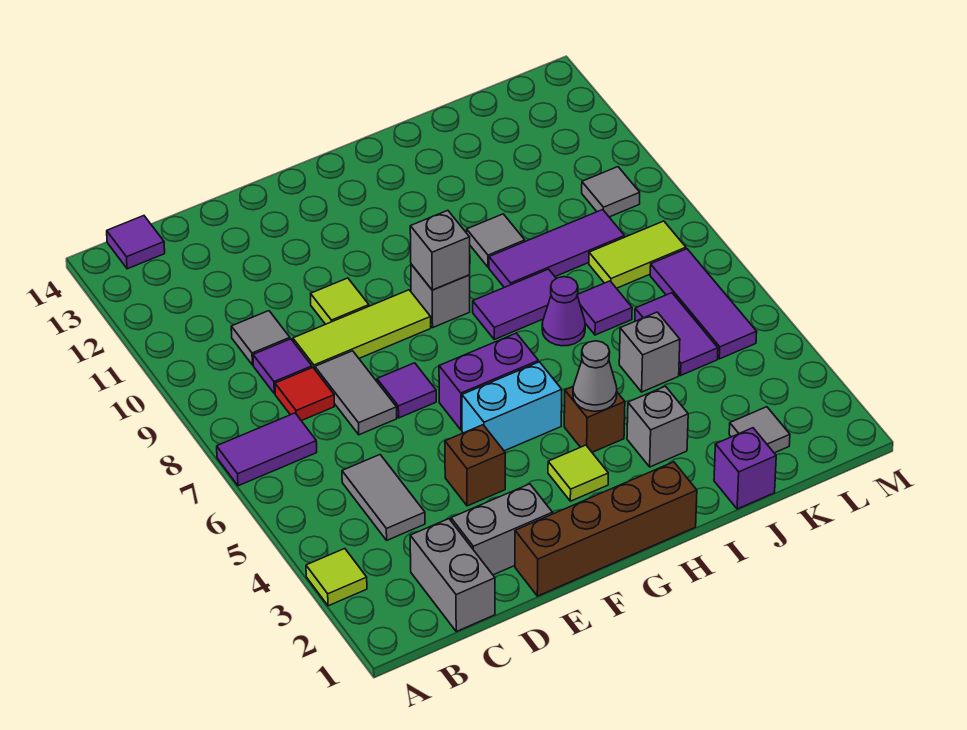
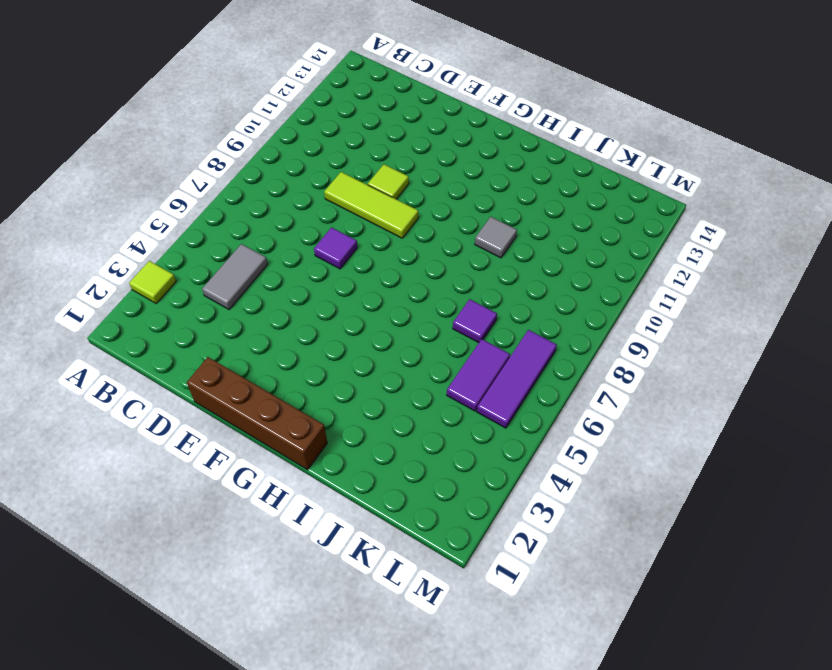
none -> purple tile A7:B7 level 1
none -> purple tile B14 level 1
none -> grey brick C1:C2 level 1
none -> red tile C8 level 1

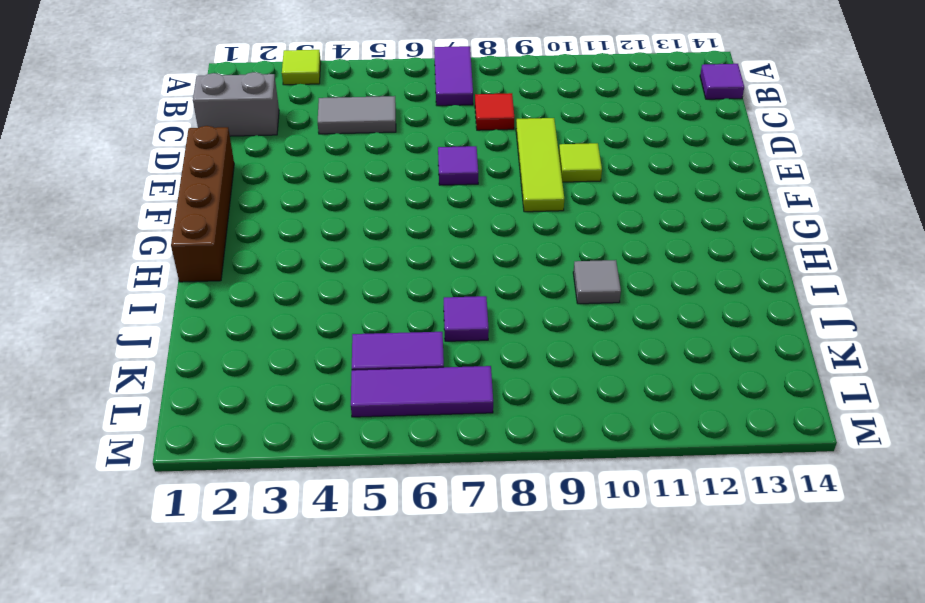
none -> purple tile C9 level 1
none -> grey tile C10 level 1
none -> grey brick D2:E2 level 1
none -> grey tile D7:D8 level 1

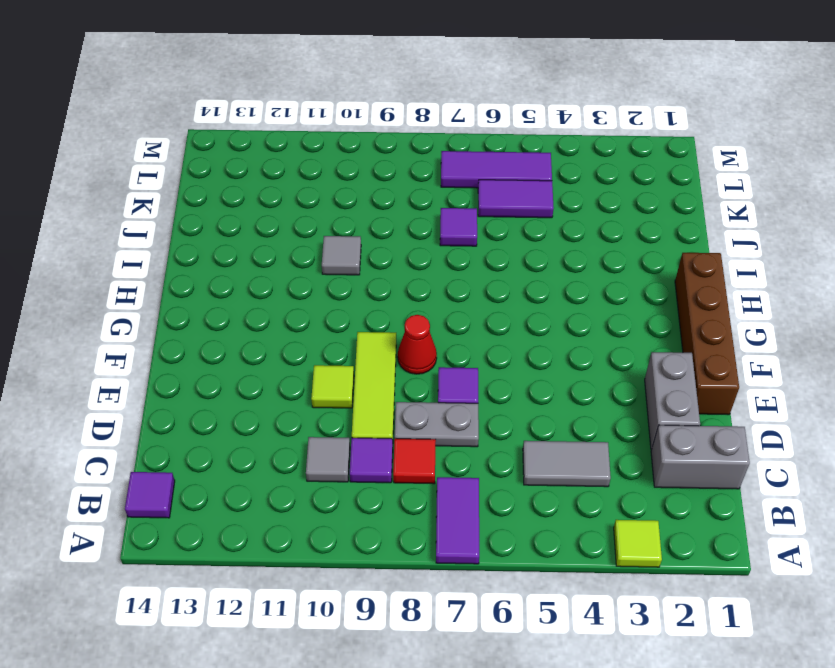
grey plate D7:D8 level 1 -> grey tile D7:D8 level 1
red cone F8 level 1 -> none
none -> brown brick E4 level 1
none -> cyan brick F5:G5 level 1
none -> purple brick F6:G6 level 1
none -> lime tile G3 level 1

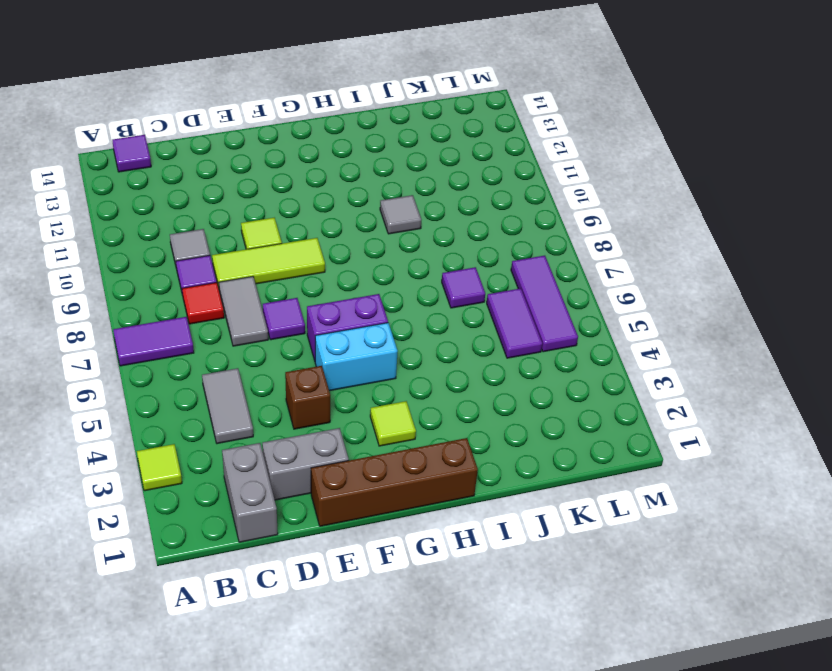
none -> grey brick G9 level 1
none -> brown brick H4 level 1
none -> purple tile H8:I8 level 1
none -> grey brick I3 level 1

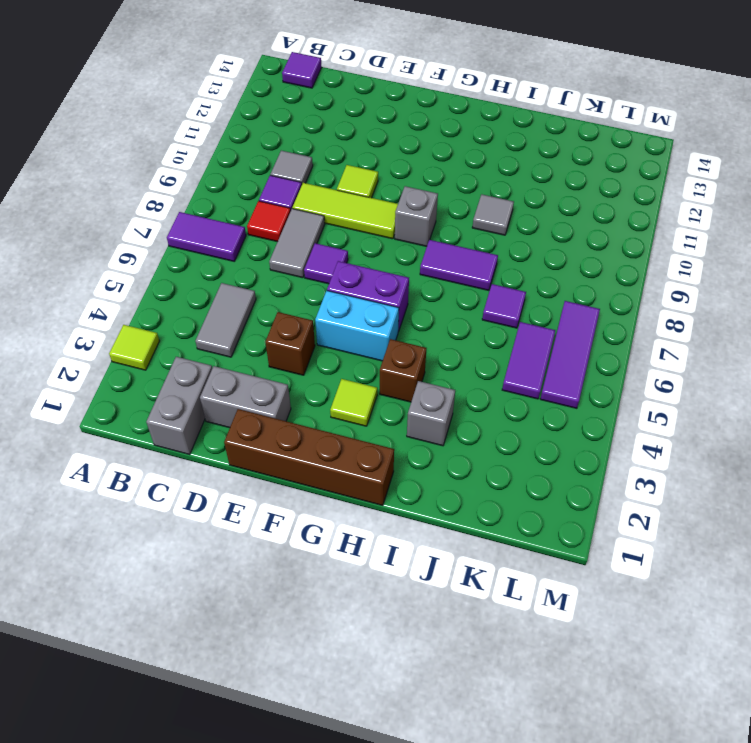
none -> purple cone I7 level 1
none -> purple tile I9:K9 level 1
none -> purple brick J1 level 1
none -> grey brick J5 level 1

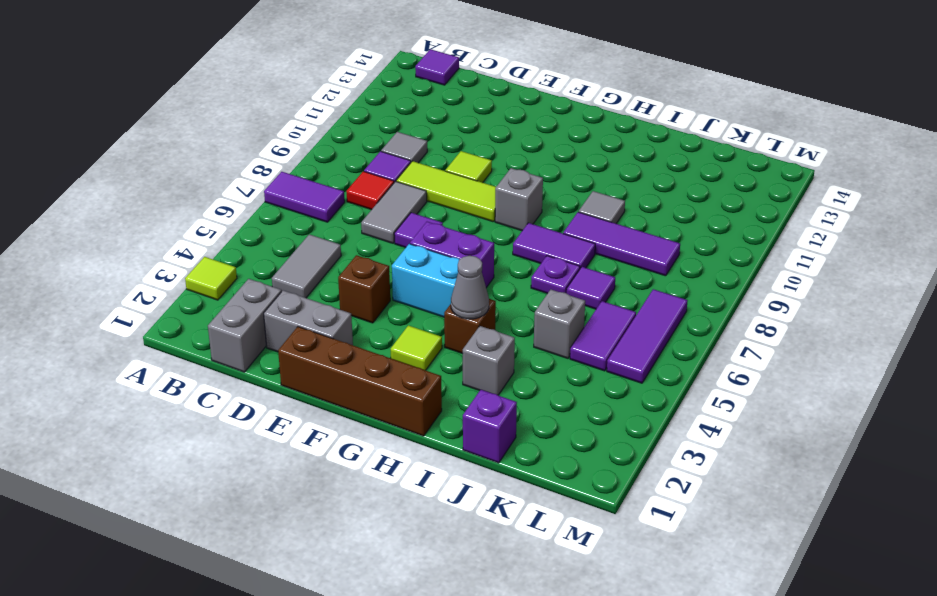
purple plate I7 level 1 -> purple cone I7 level 1
none -> grey tile K2 level 1
none -> lime tile K8:L8 level 1
none -> grey tile L10 level 1
none -> grey brick G9 level 2

